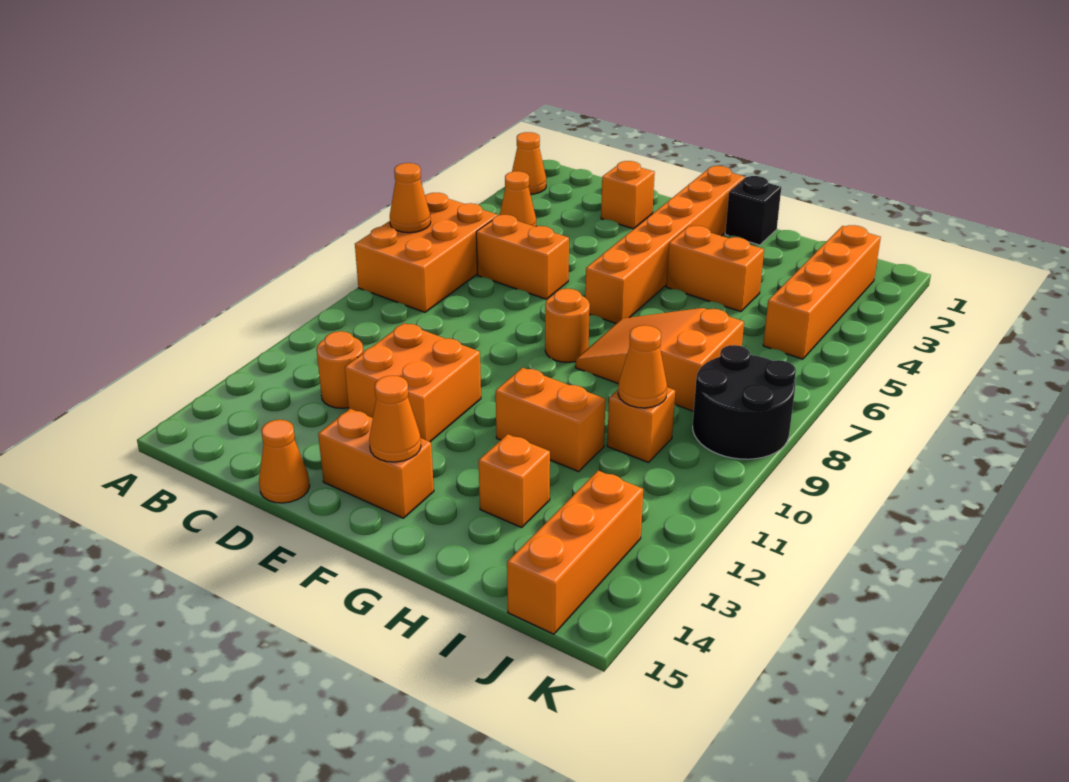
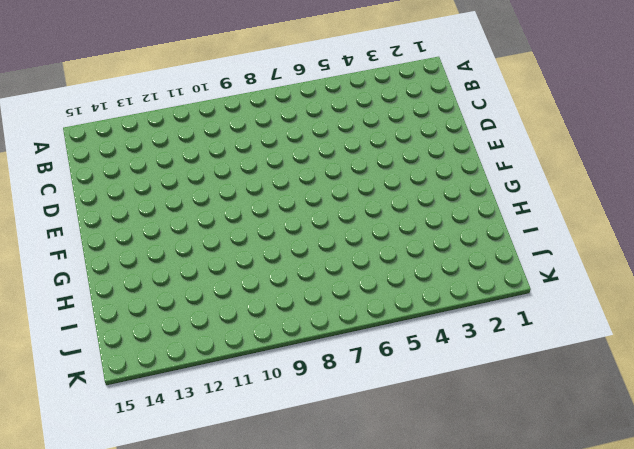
none -> orange cone A2 level 1
none -> orange brick A6:B8 level 1
none -> orange cone B4 level 1

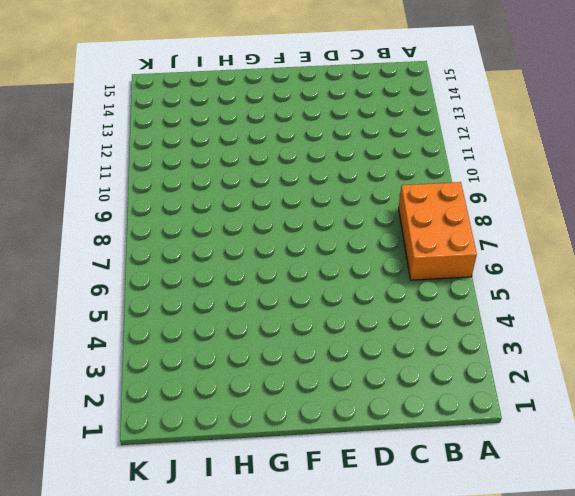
none -> orange cone A2 level 1
none -> orange cone B4 level 1
none -> orange brick C6:D6 level 1

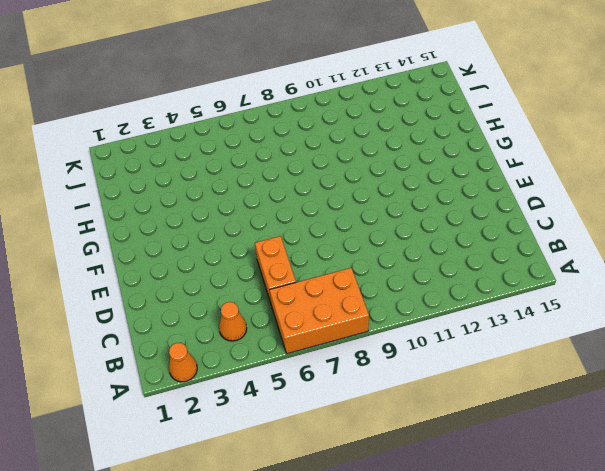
none -> orange round brick C12 level 1
none -> orange brick D2 level 1
none -> orange brick D11:E12 level 1

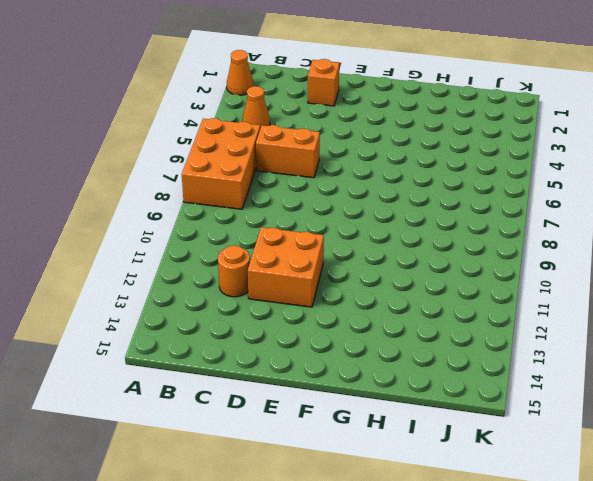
none -> orange cone D15 level 1
none -> orange brick E14:F14 level 1
none -> orange brick F1:F6 level 1

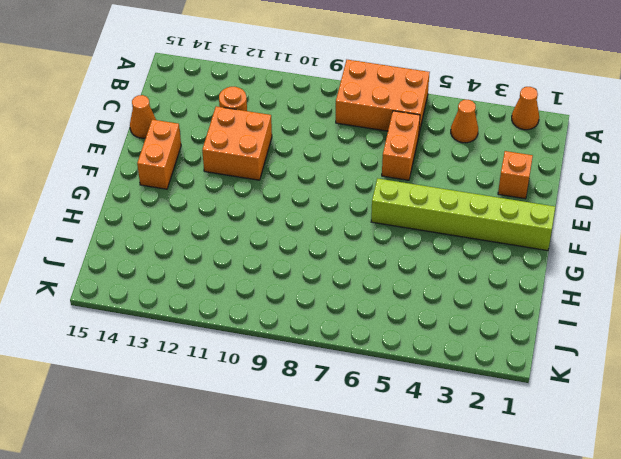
lime brick F1:F6 level 1 -> orange brick F1:F6 level 1
none -> orange round brick F8 level 1
none -> black brick G1 level 1
none -> orange brick G4:H4 level 1

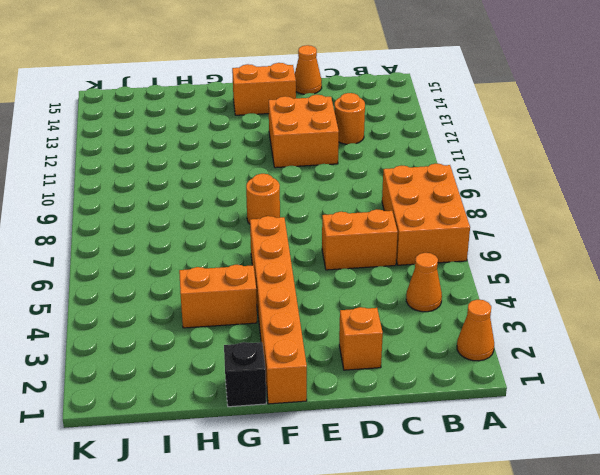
none -> orange slope G7:I8 level 1 top I
none -> orange brick G11:H11 level 1
none -> orange brick H13 level 1

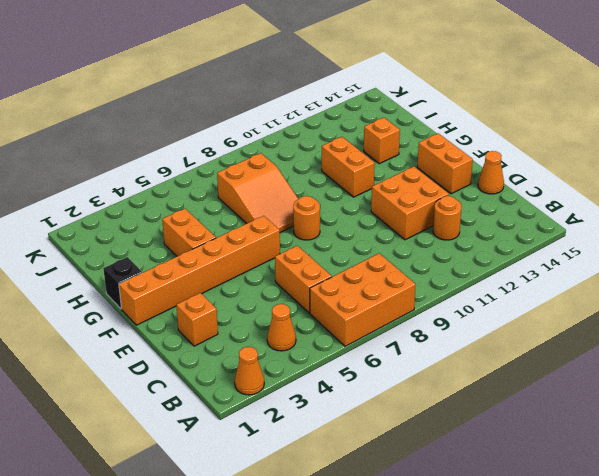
none -> orange brick I10 level 1
none -> orange brick J2:J5 level 1
none -> black round brick J8:K9 level 1

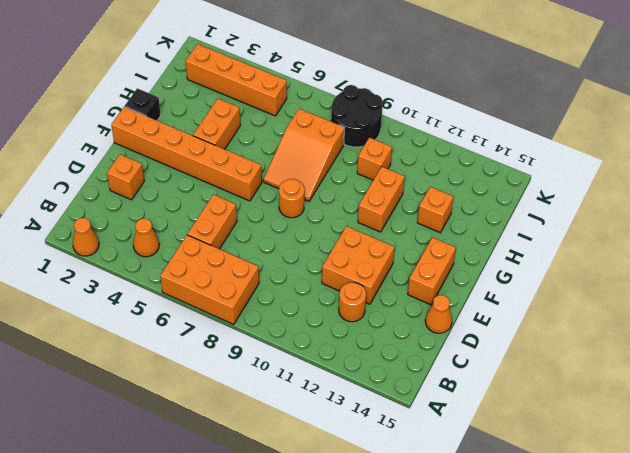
none -> orange brick J13:J15 level 1
none -> orange cone A7 level 2
none -> orange cone F14 level 2

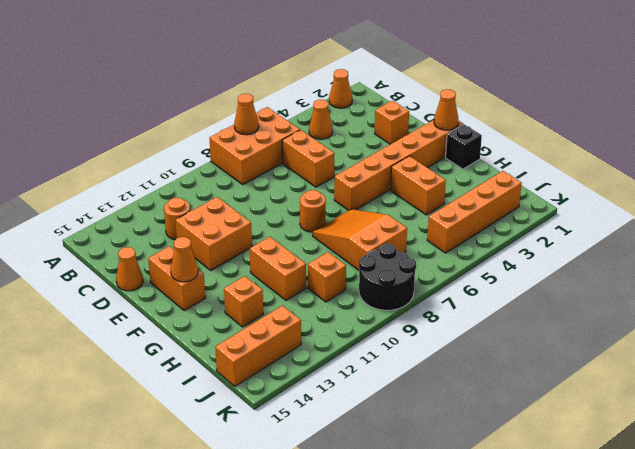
orange cone F1 level 2 -> orange cone I10 level 2

